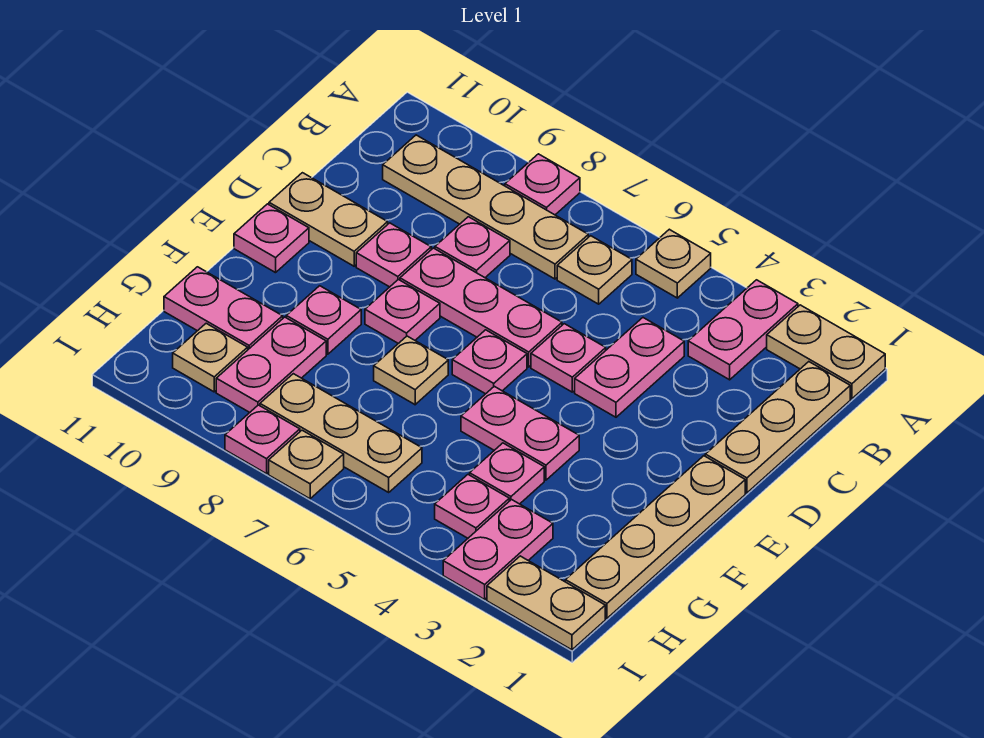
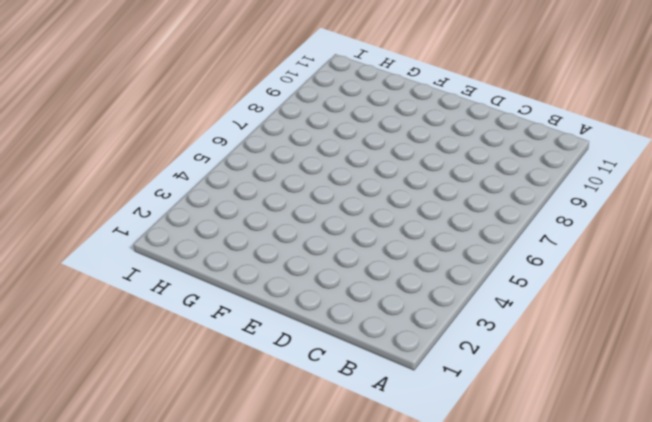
none -> tan plate A1:A2 level 1
none -> pink plate A3:B3 level 1
none -> tan plate A5 level 1
none -> pink plate A8 level 1

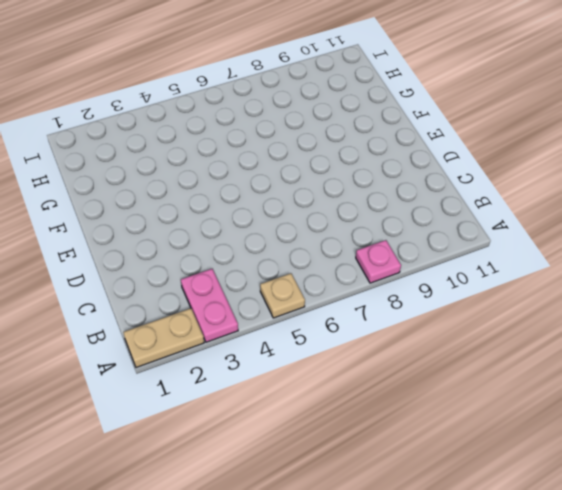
none -> tan plate B1:D1 level 1
none -> tan plate B6 level 1
none -> tan plate B7:B10 level 1
none -> pink plate C4:D4 level 1

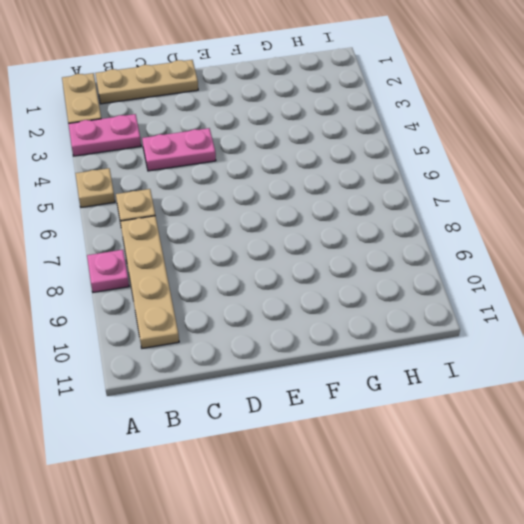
none -> pink plate C8 level 1
none -> pink plate D5 level 1
none -> pink plate D6:D8 level 1
none -> pink plate D9 level 1

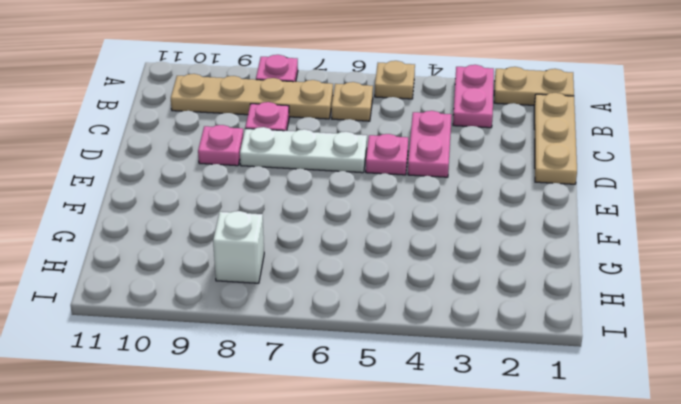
white plate D6:D8 level 1 -> pink plate D6:D8 level 1
white brick H8 level 1 -> tan plate H6:H8 level 1
none -> tan plate D10:D11 level 1
none -> tan plate E1:H1 level 1
none -> pink plate E6 level 1
none -> pink plate E8 level 1

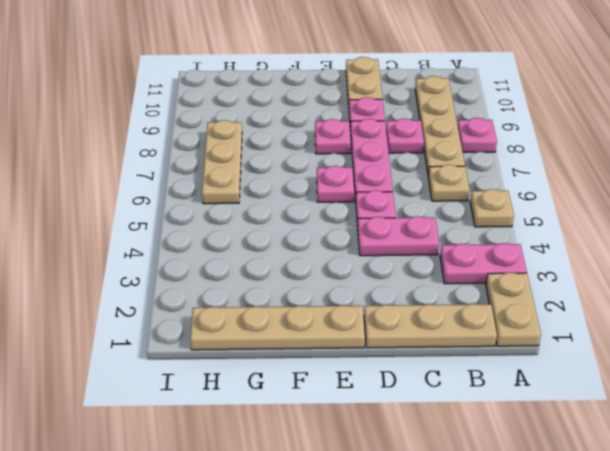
none -> pink plate E11 level 1
none -> pink plate F4:F5 level 1
none -> tan plate F7 level 1
none -> pink plate F9 level 1

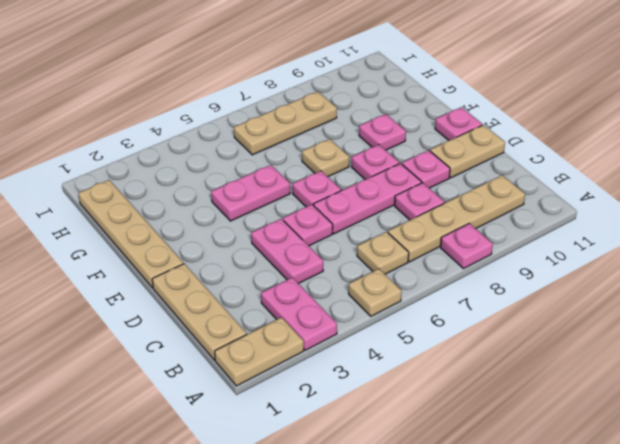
none -> pink plate G4 level 1
none -> pink plate G9:H9 level 1
none -> pink plate G10:G11 level 1
none -> pink plate H3:I3 level 1

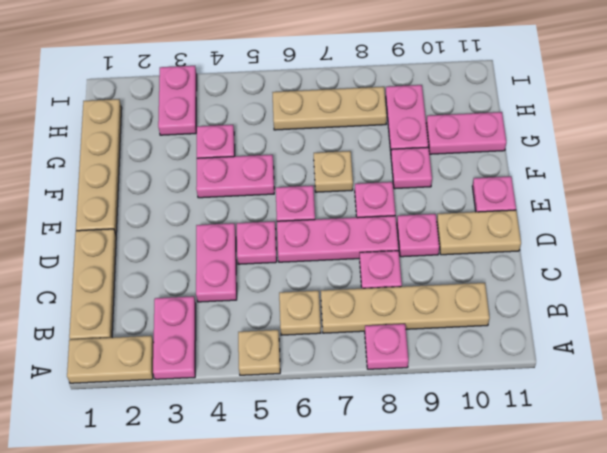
none -> pink plate H4 level 1
none -> tan plate H10 level 1
none -> tan plate I1:I2 level 1
none -> tan plate I7 level 1

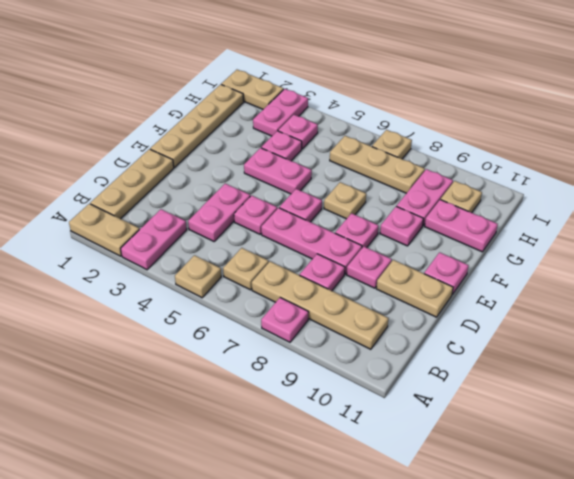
none -> pink plate I8 level 1

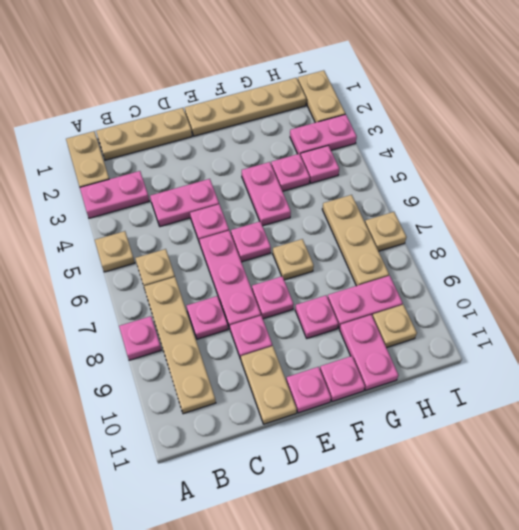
pink plate F11 level 1 -> pink plate I8 level 1

